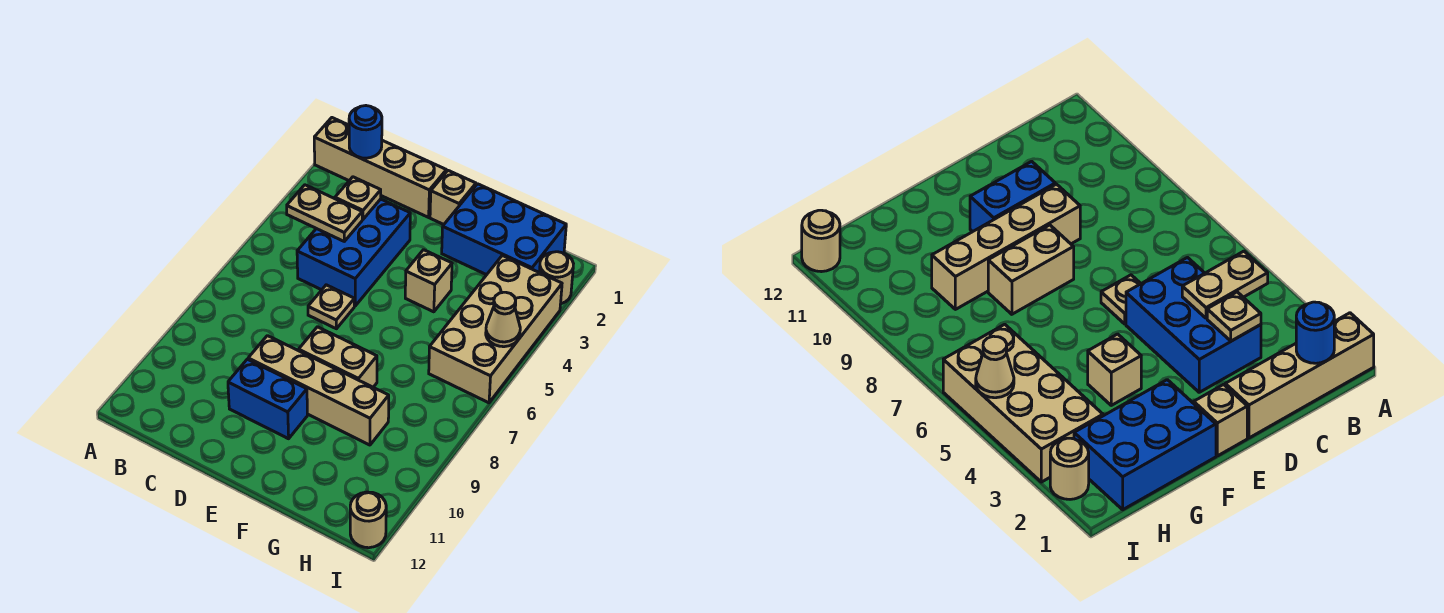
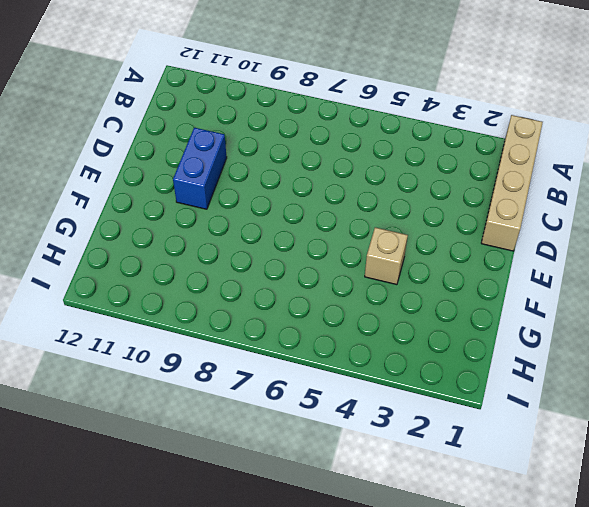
none -> blue brick C3:D5 level 1
none -> tan plate D6 level 1
none -> tan brick D9:G9 level 1

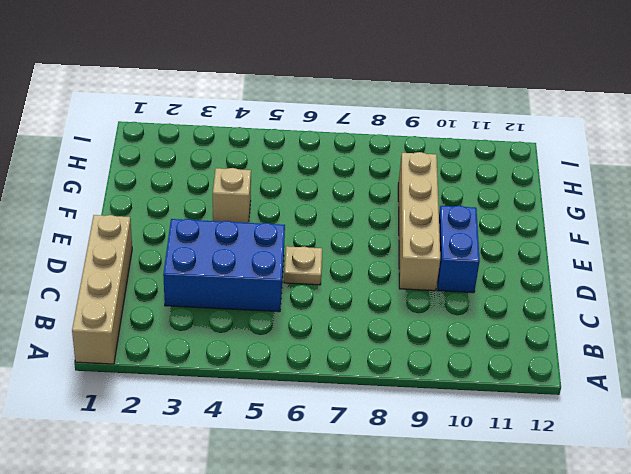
none -> tan brick E1 level 1
none -> tan brick E8:F8 level 1
none -> blue brick F1:H2 level 1

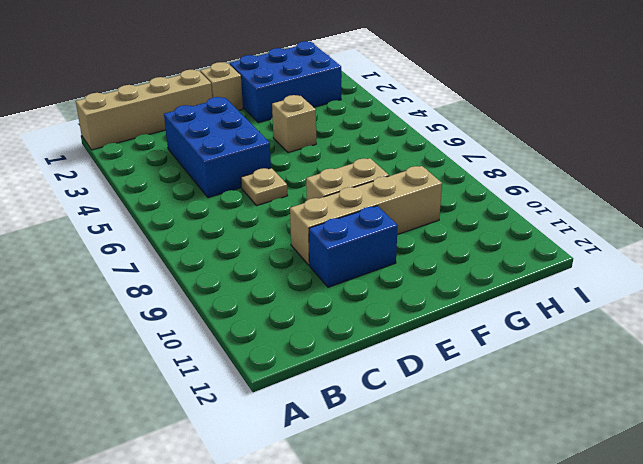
none -> tan brick H3:I6 level 1
none -> tan round brick I2 level 1
none -> tan round brick I12 level 1

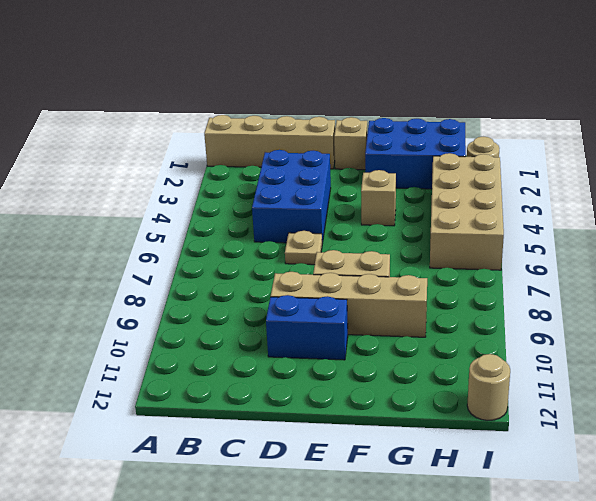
none -> blue round brick B1 level 2
none -> tan plate B4:C4 level 2
none -> tan plate C3 level 2

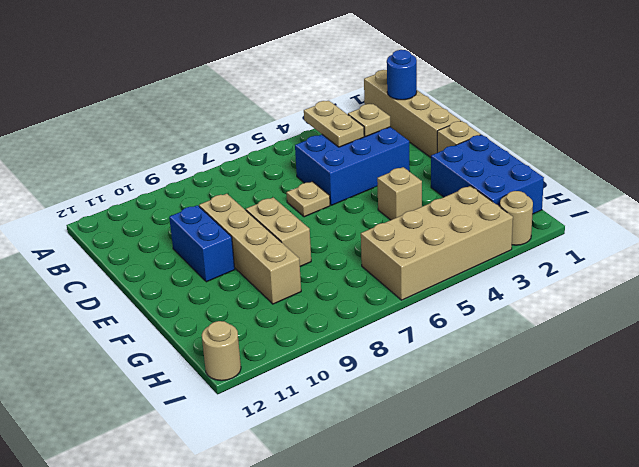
none -> tan cone I5 level 2

